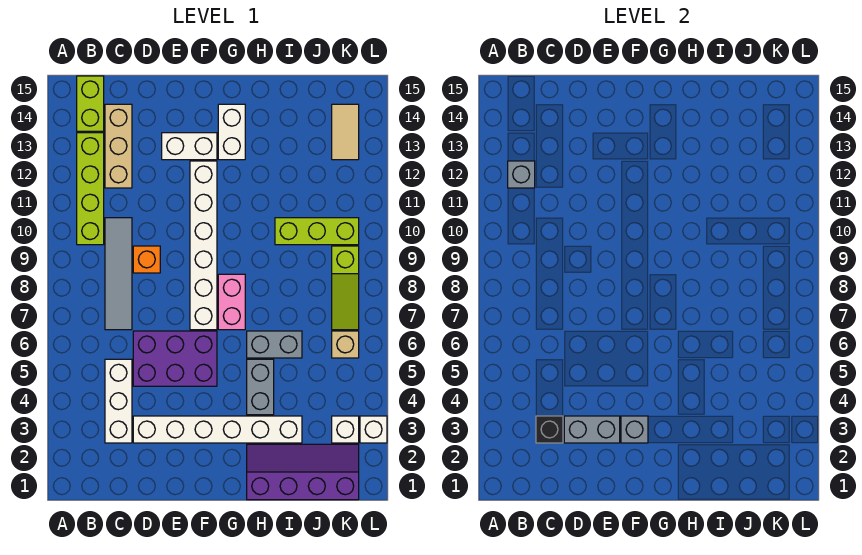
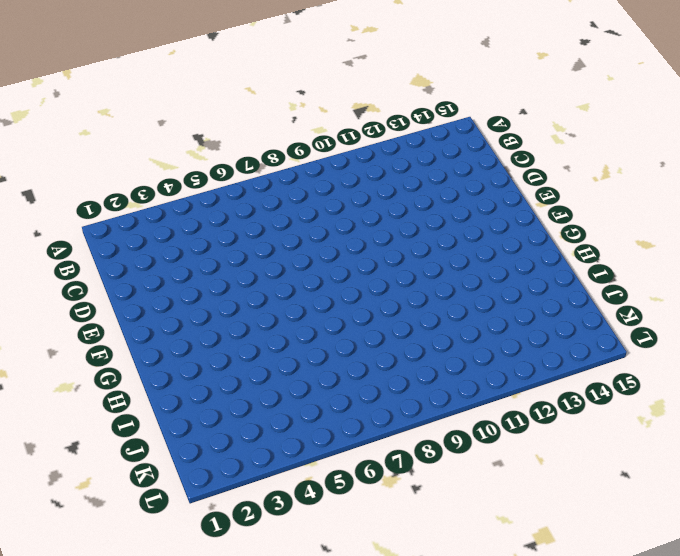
none -> lime brick B10:B13 level 1
none -> lime brick B14:B15 level 1
none -> white brick C3:C5 level 1

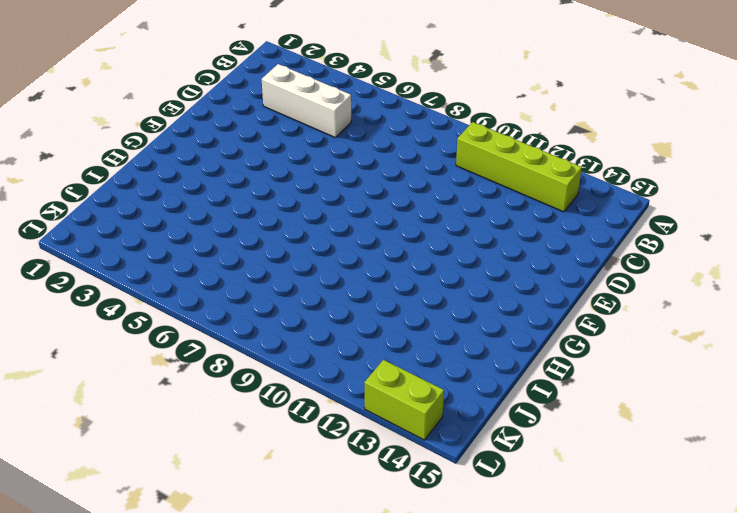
lime brick L13:L14 level 1 -> lime brick B14:B15 level 1
none -> grey tile C7:C10 level 1
none -> tan brick C12:C14 level 1
none -> white brick D3:I3 level 1

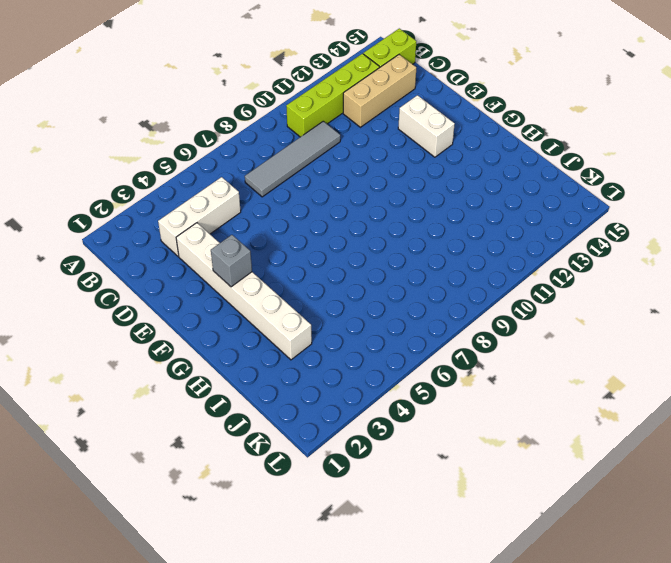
none -> purple brick D5:F6 level 1
none -> orange brick D9 level 1
none -> white brick F7:F12 level 1

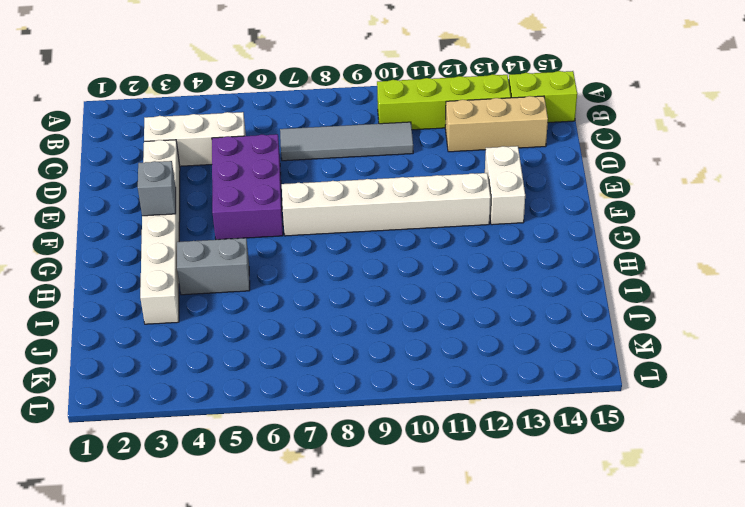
none -> orange brick D9 level 1
none -> pink brick G7:G8 level 1
none -> white brick G13:G14 level 1

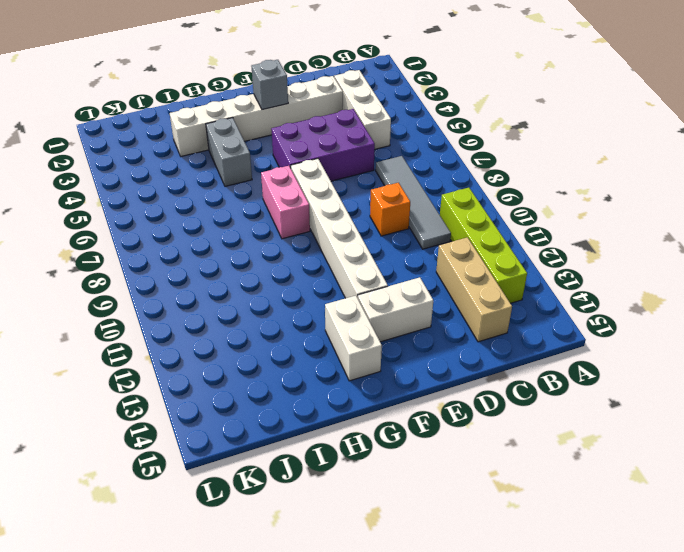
none -> lime brick B14:B15 level 1
none -> purple slope H1:K2 level 1 top 1
none -> grey brick H6:I6 level 1

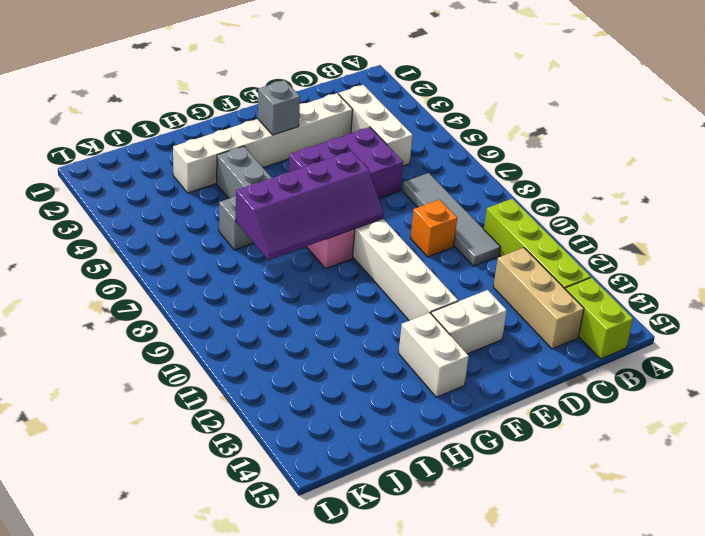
purple slope F7:I8 level 2 top 7 -> purple slope H1:K2 level 1 top 1
none -> lime brick I10:K10 level 1
none -> white brick K3 level 1
none -> tan brick K6 level 1

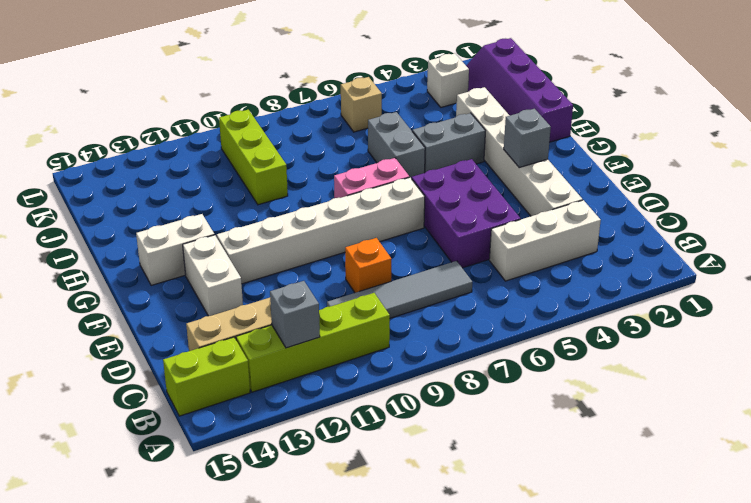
none -> lime slope K7:K9 level 1 top 9
none -> tan tile K13:K14 level 1
none -> white brick L3 level 1

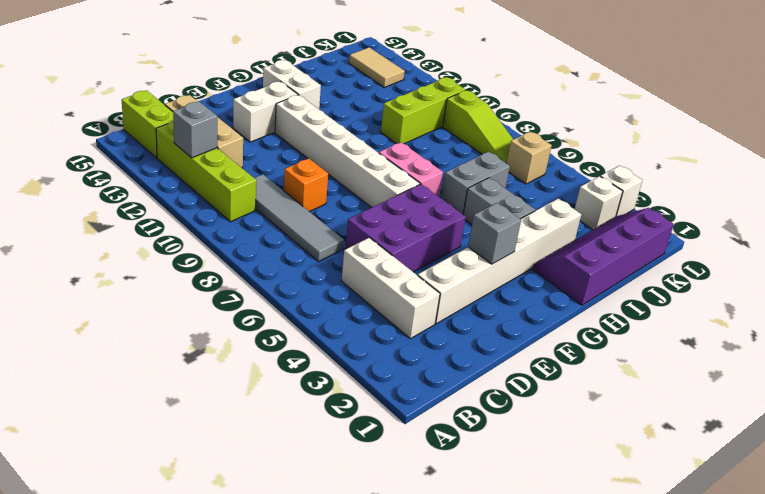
none -> black brick C3 level 2
none -> grey brick D3:E3 level 2

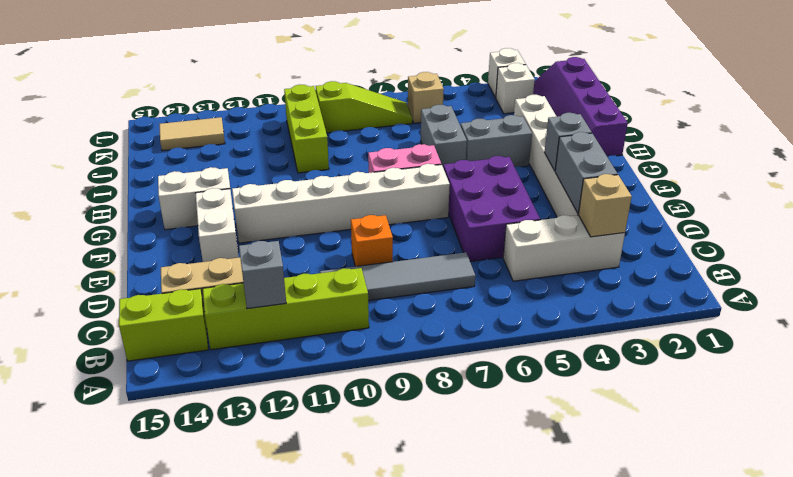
tan brick C3 level 2 -> black brick C3 level 2

